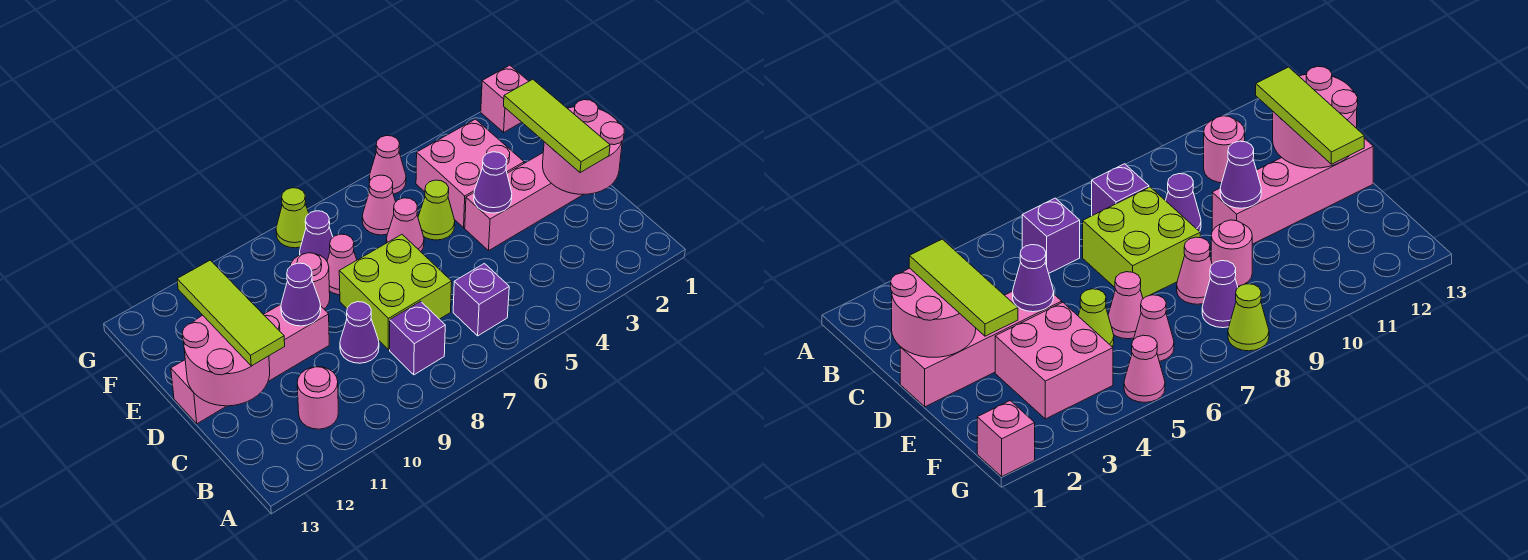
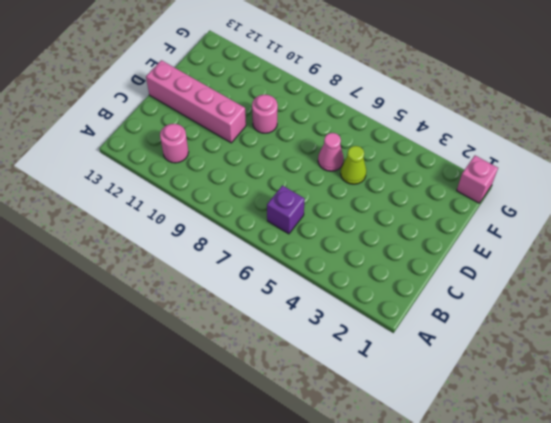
none -> purple brick B8 level 1
none -> lime brick C7:D8 level 1
none -> purple cone C9 level 1

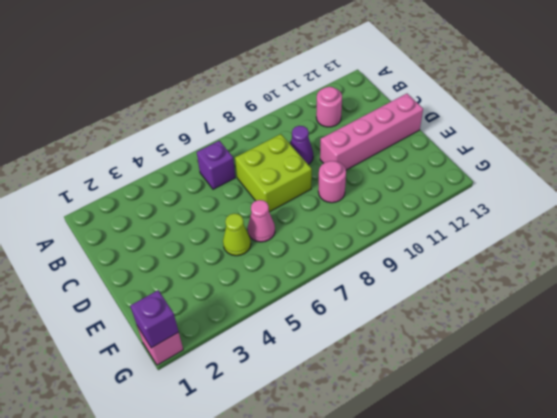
purple brick G1 level 2 -> purple brick B8 level 1
none -> pink brick D1:D4 level 1
none -> pink brick E3:F4 level 1
none -> pink cone E8 level 1

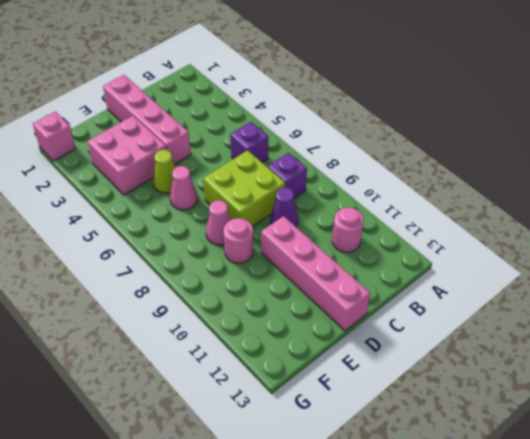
none -> pink cone F6 level 1
none -> purple cone F8 level 1
none -> pink cone G5 level 1

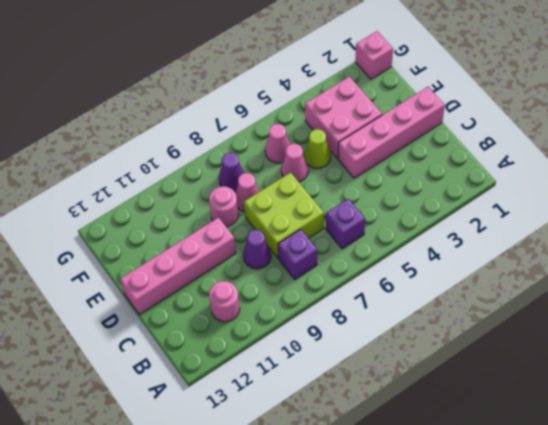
none -> pink cone G5 level 1
none -> lime cone G8 level 1
none -> pink round brick C1:D2 level 2

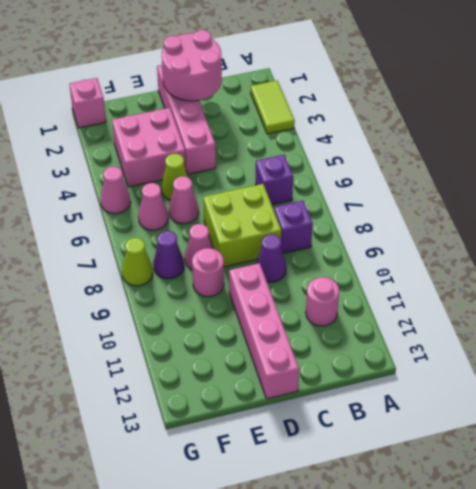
lime tile A2:A3 level 1 -> none
none -> pink round brick C12:D13 level 2
none -> purple cone D4 level 2
none -> purple cone D10 level 2

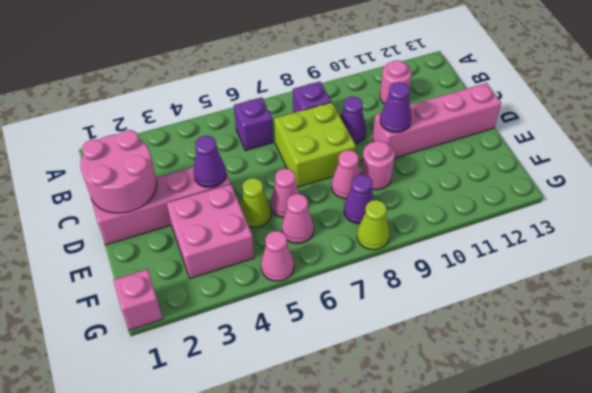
none -> pink round brick C12:D13 level 2
none -> lime tile C2:E2 level 3
none -> lime tile C12:E12 level 3

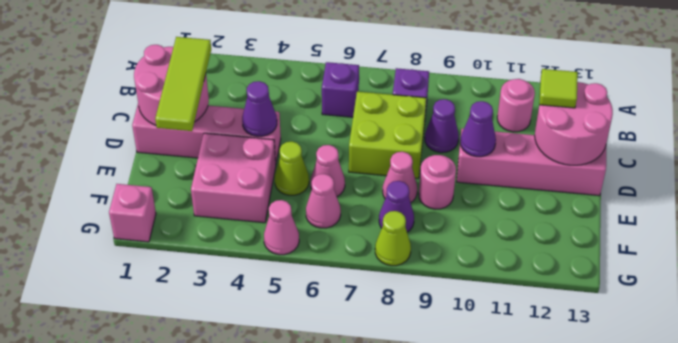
lime tile C12 level 3 -> lime tile C12:E12 level 3

